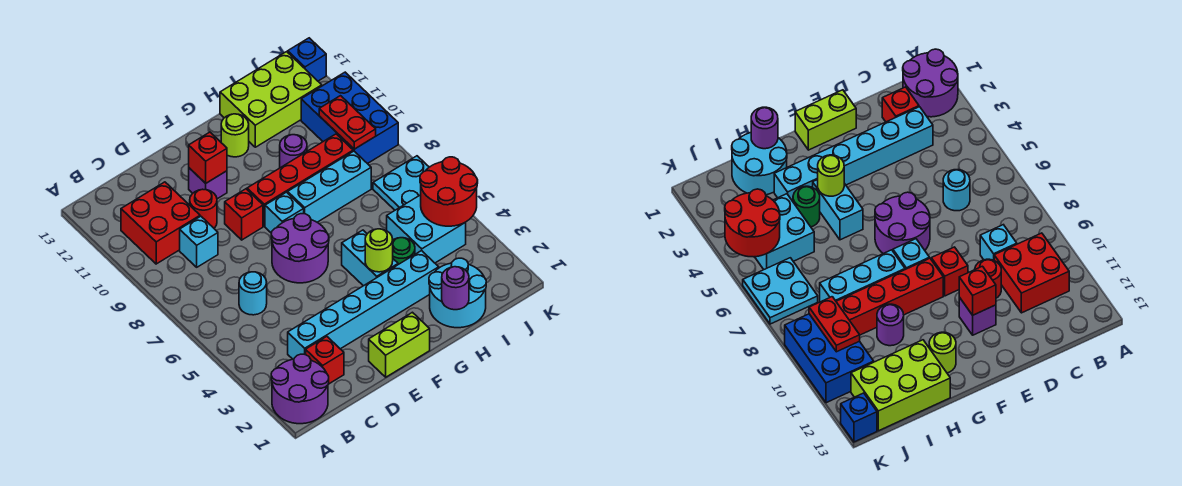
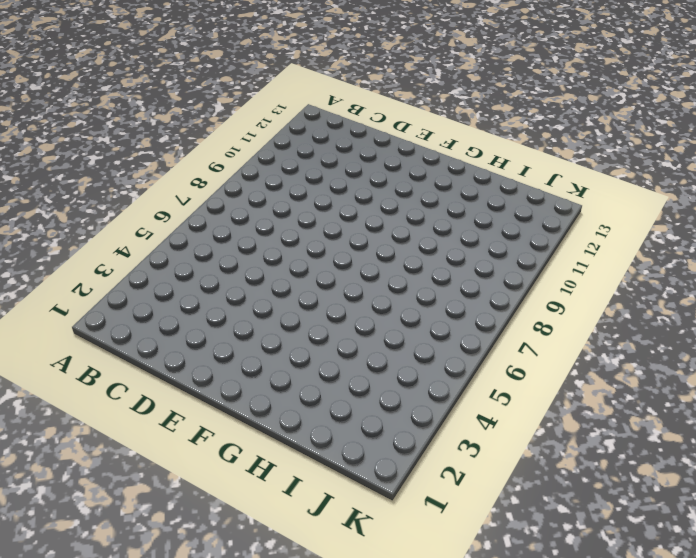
none -> purple round brick A1:B2 level 1
none -> red brick B10:C11 level 1
none -> red brick C2 level 1

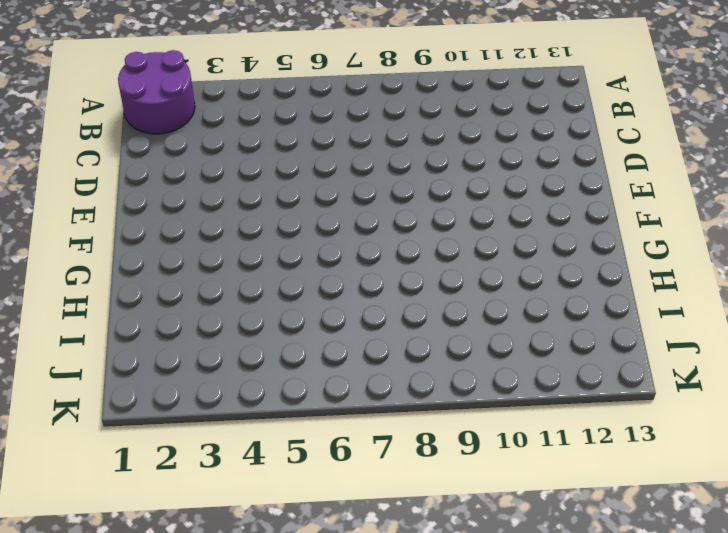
none -> red brick B10:C11 level 1
none -> red brick C2 level 1
none -> cyan brick C3:H3 level 1

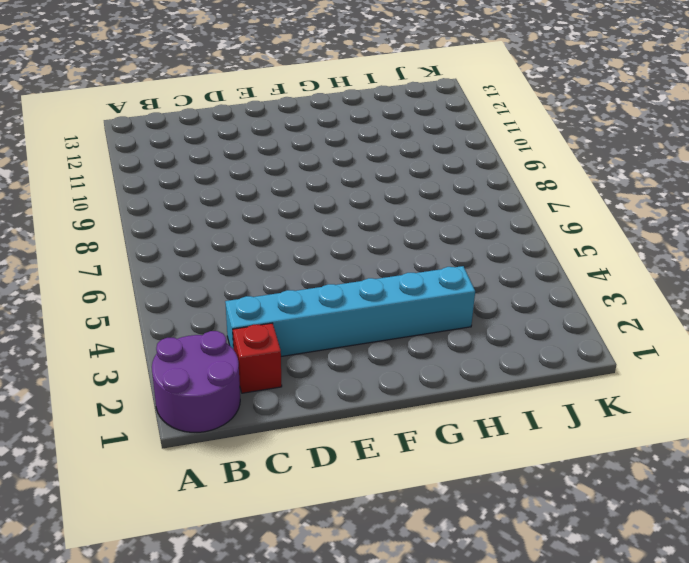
none -> red brick B10:C11 level 1
none -> cyan round brick C6 level 1
none -> cyan brick C9 level 1

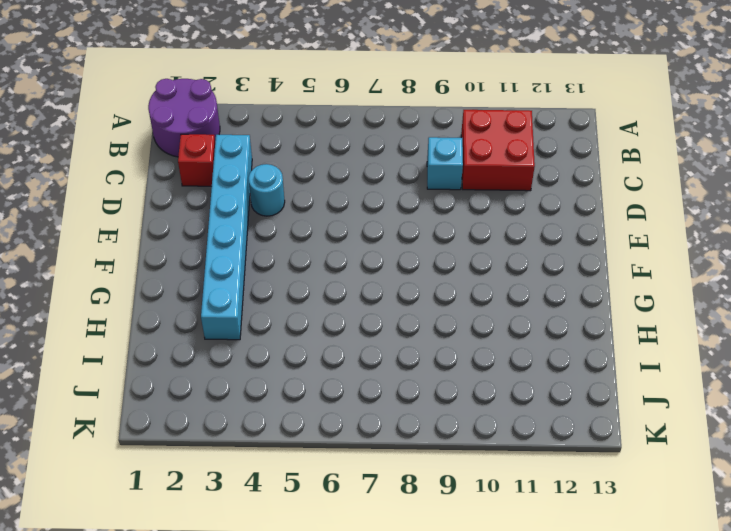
cyan round brick D4 level 1 -> cyan round brick C6 level 1
none -> red round brick D10 level 1
none -> lime brick E1:F1 level 1
none -> purple round brick E6:F7 level 1

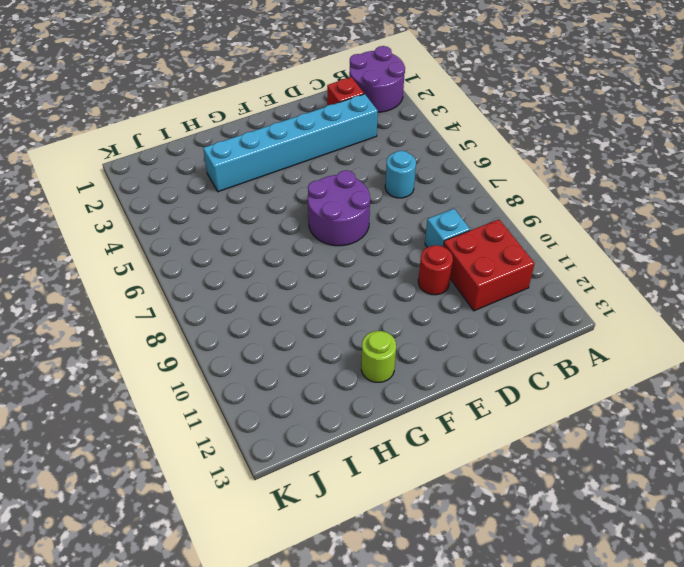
none -> lime brick E1:F1 level 1
none -> red brick E9 level 1
none -> purple brick E11 level 1

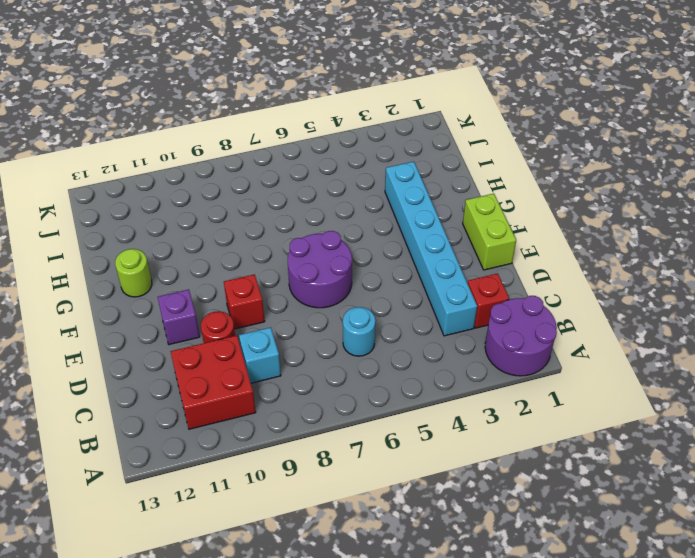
none -> cyan brick F8 level 1
none -> red brick F9:I9 level 1
none -> cyan brick G4:G5 level 1

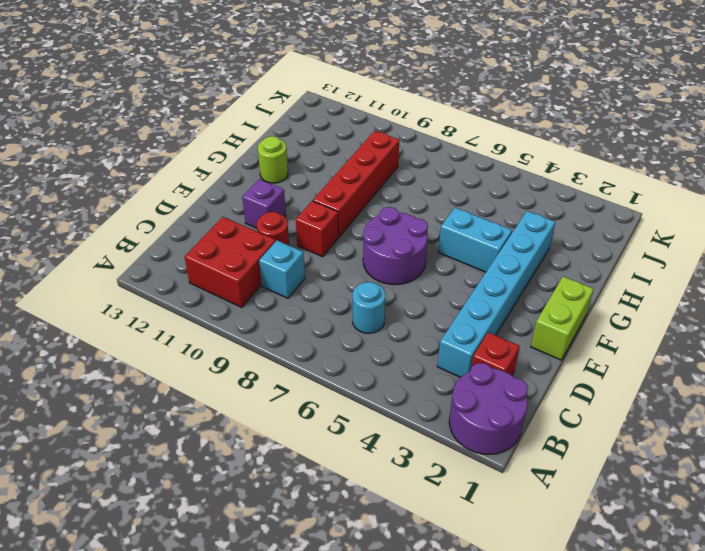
none -> cyan brick F8 level 1
none -> cyan brick G8:I8 level 1
none -> cyan round brick H1:I2 level 1

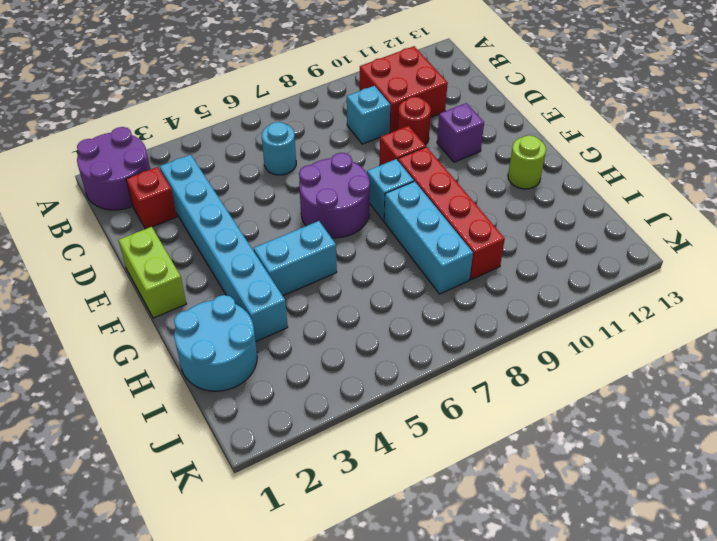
none -> green round brick H4 level 1
none -> purple round brick H10 level 1
none -> lime brick H12:J13 level 1

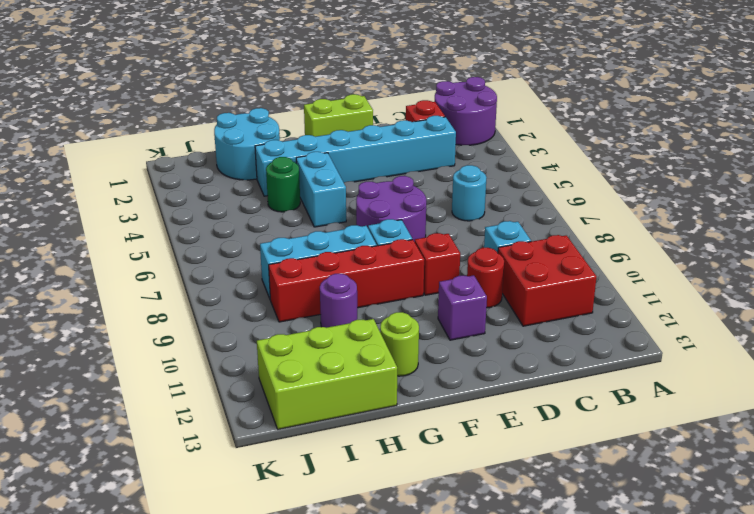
none -> cyan brick I4:J5 level 1
none -> cyan plate J6:K7 level 1
none -> blue brick J9:K11 level 1

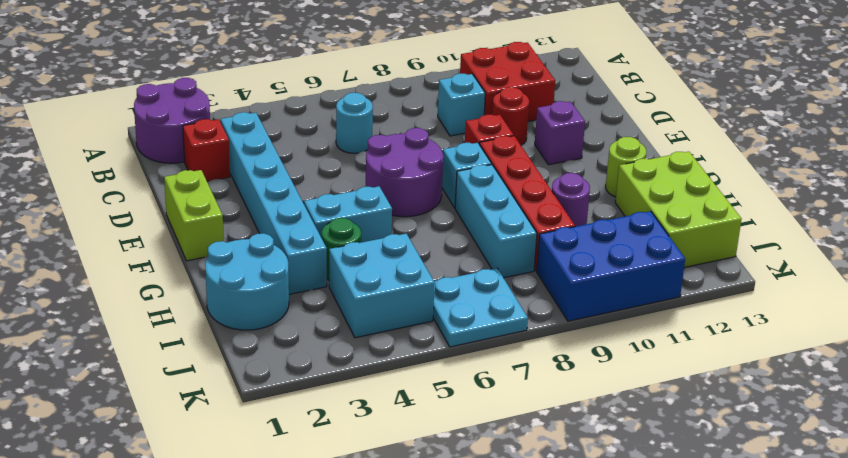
none -> blue brick K13 level 1
none -> red brick E11 level 2
none -> lime round brick G4 level 2

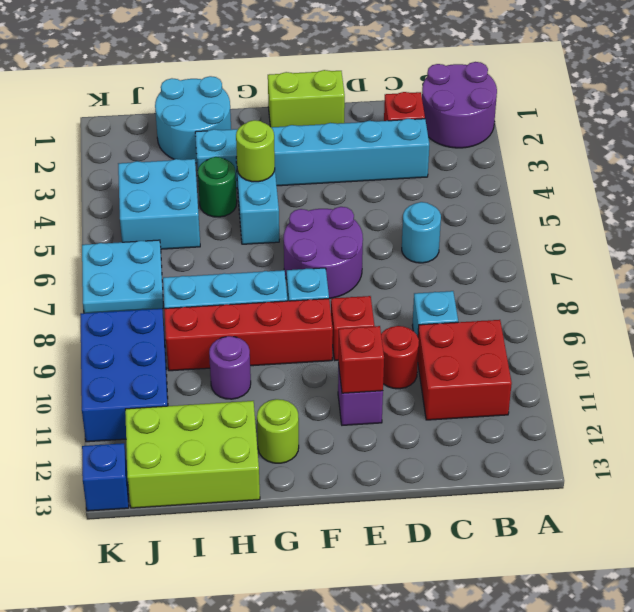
none -> purple round brick H1 level 2
none -> red round brick J4:K5 level 2
none -> red plate J9:J10 level 2

